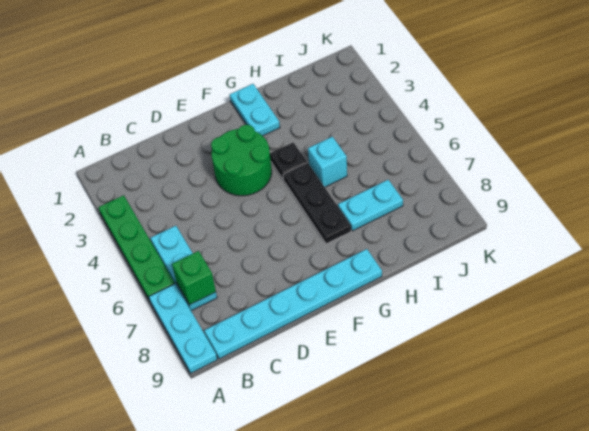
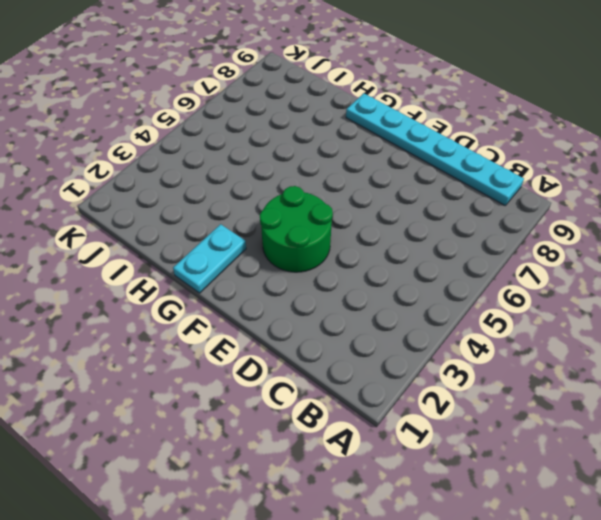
none -> green plate A3:A6 level 1
none -> cyan plate A7:A9 level 1

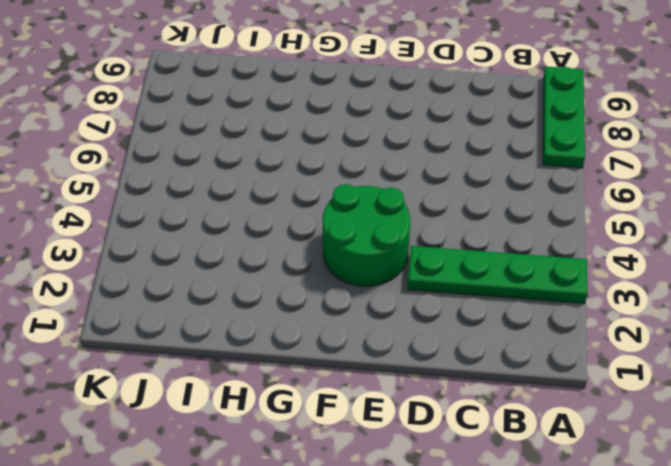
green plate A3:D3 level 1 -> green plate A3:A6 level 1
green plate A7:A9 level 1 -> cyan plate A7:A9 level 1
none -> cyan plate B5:B7 level 1
none -> cyan plate B9:G9 level 1

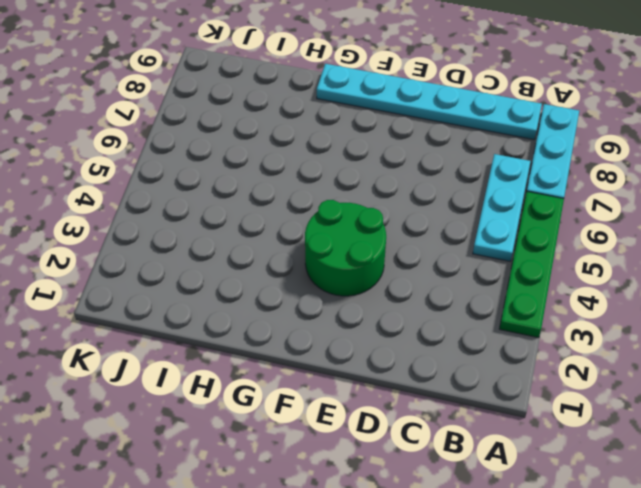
none -> cyan plate G1:G2 level 1
none -> black plate G4 level 1

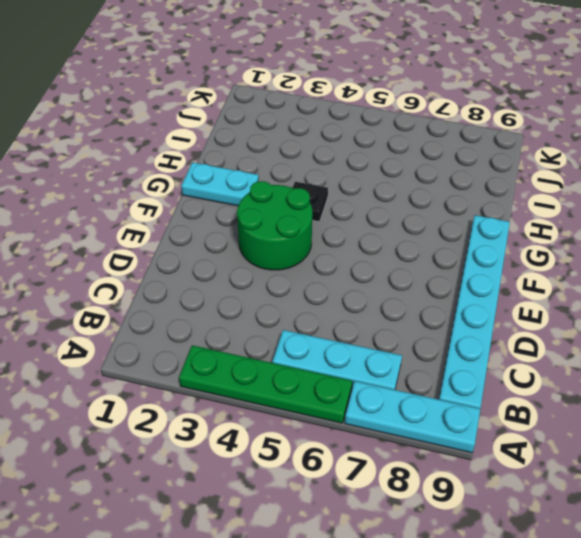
none -> black plate G5:G7 level 1
none -> cyan brick H5 level 1

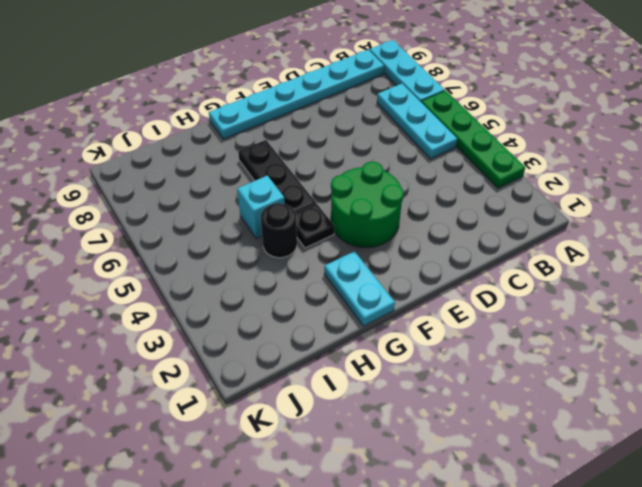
black round brick H4 level 1 -> none
none -> cyan plate H7:I7 level 1
none -> green brick B7 level 2

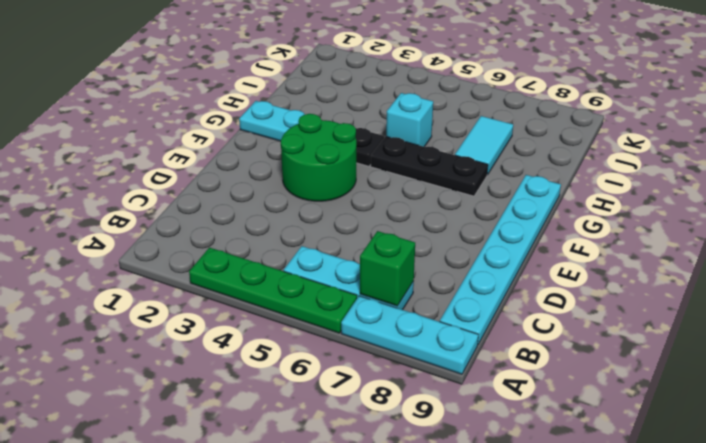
cyan tile H7:I7 level 1 -> cyan plate H7:I7 level 1

